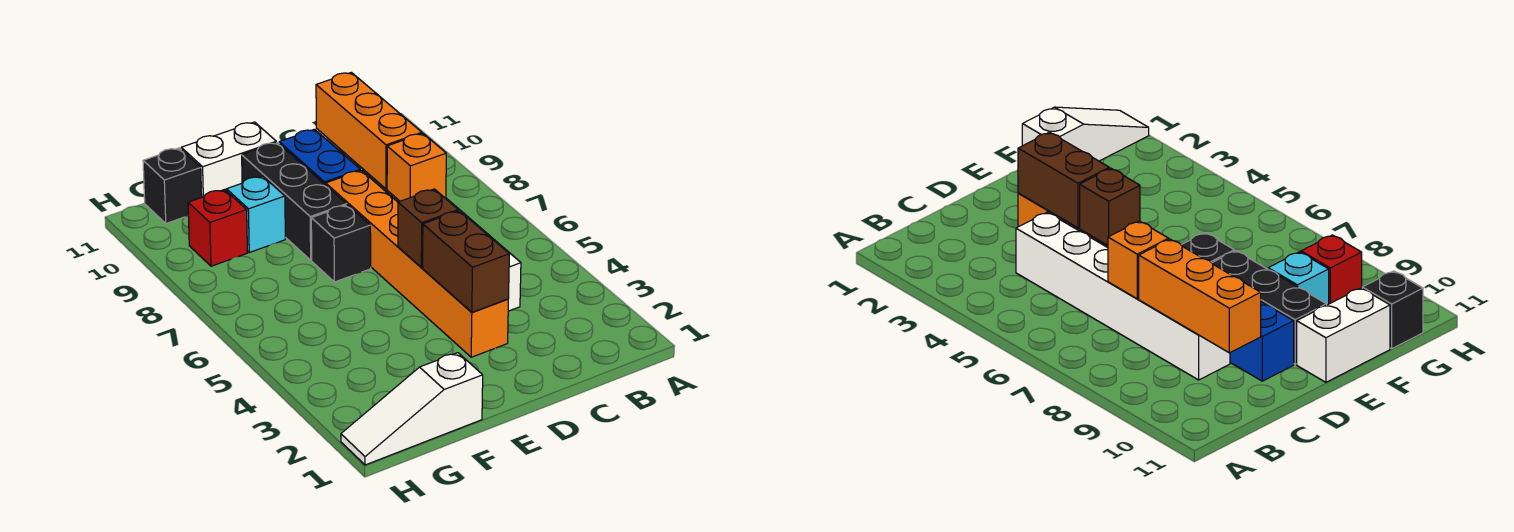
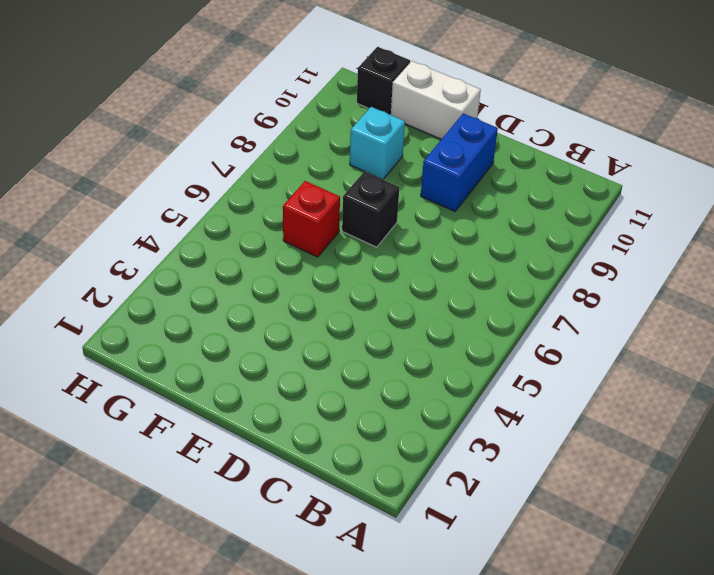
red brick F6 level 1 -> red brick G9 level 1
none -> white brick C4:C9 level 1
none -> orange brick D3:D8 level 1
none -> black brick E8:E10 level 1

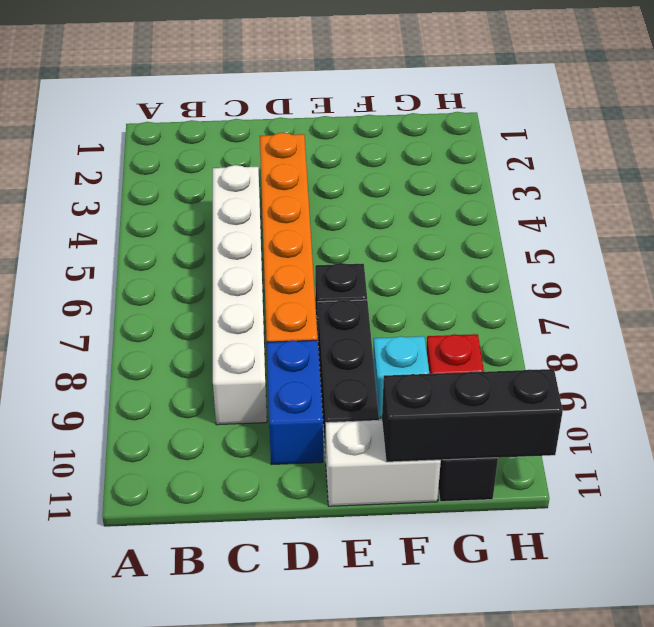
black brick F11:H11 level 2 -> none
none -> white slope F1:H1 level 1 top F
none -> orange brick C7 level 2
none -> orange brick C8:C10 level 2

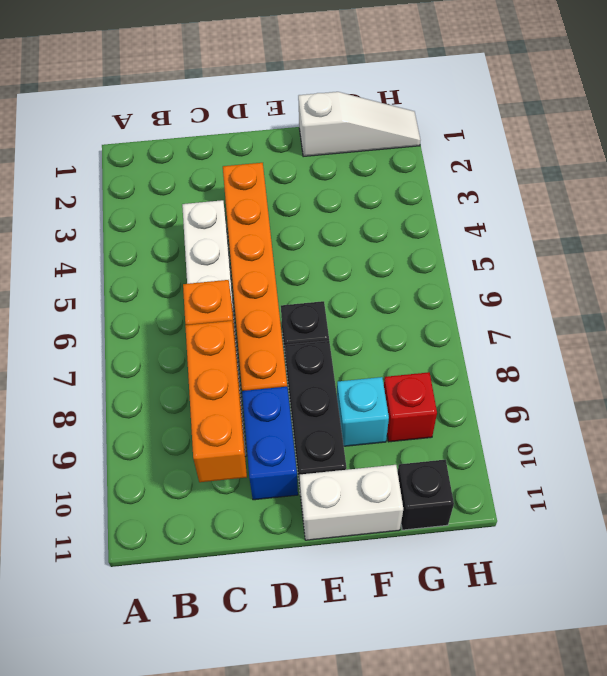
none -> brown brick D3:D4 level 2
none -> brown brick D5 level 2

